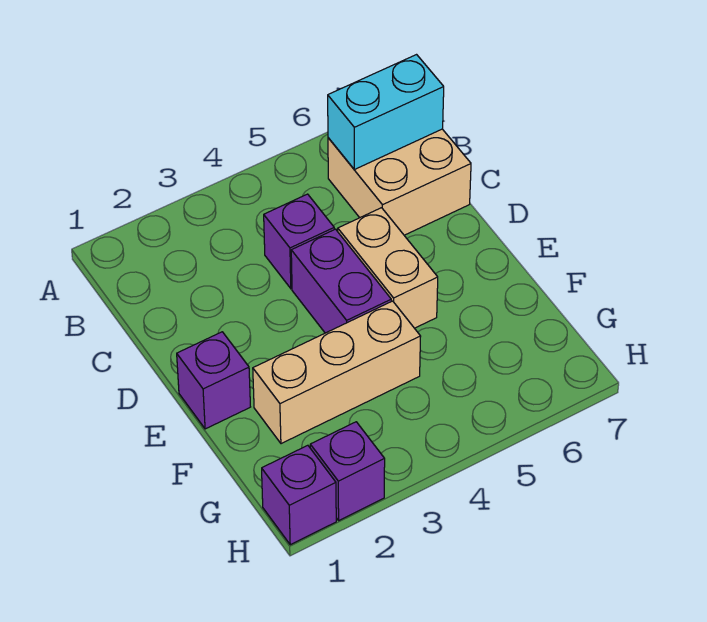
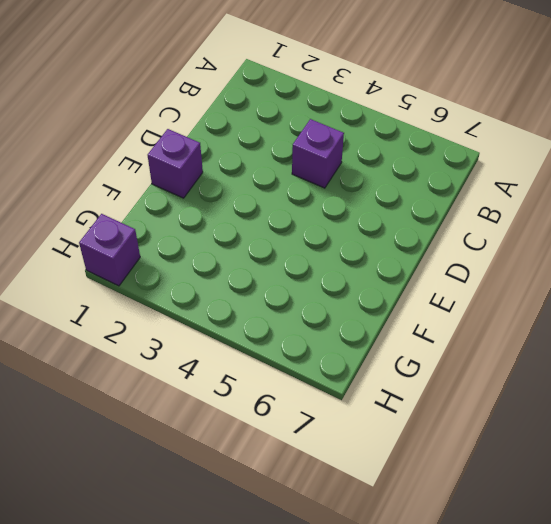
none -> tan brick B6:C7 level 1
none -> purple brick D4:E4 level 1

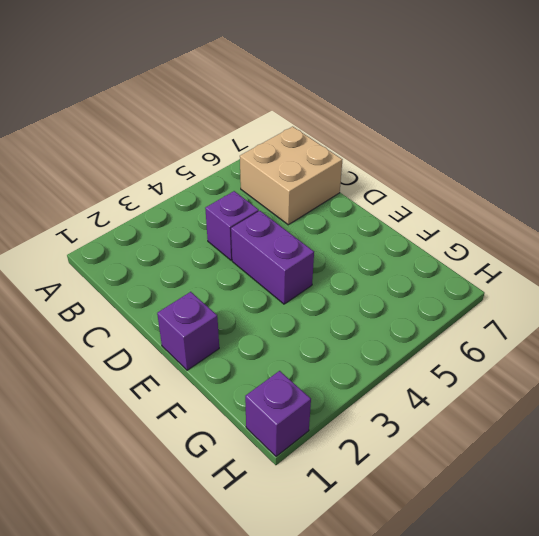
none -> tan brick D5:E5 level 1
none -> tan brick F2:F4 level 1

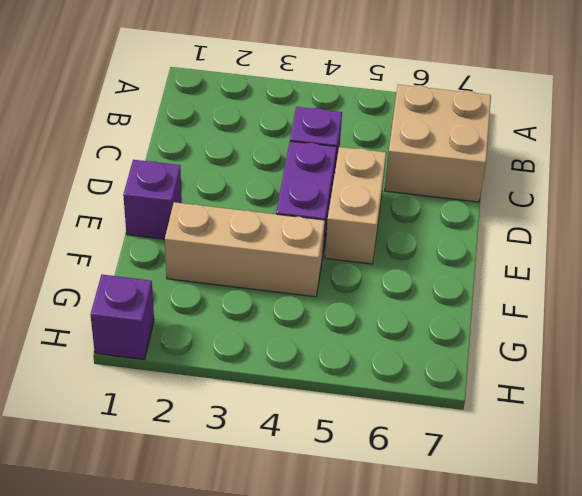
none -> purple brick H2 level 1
none -> cyan brick B6:B7 level 2

